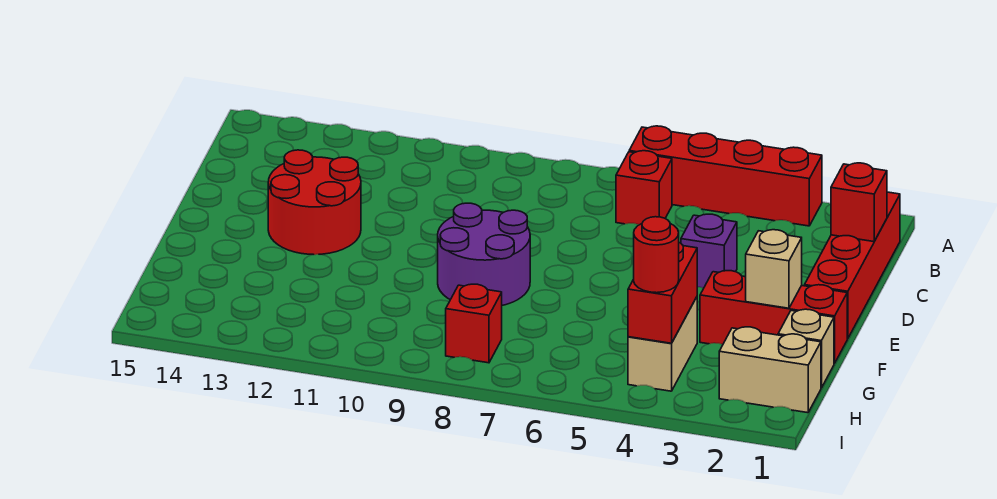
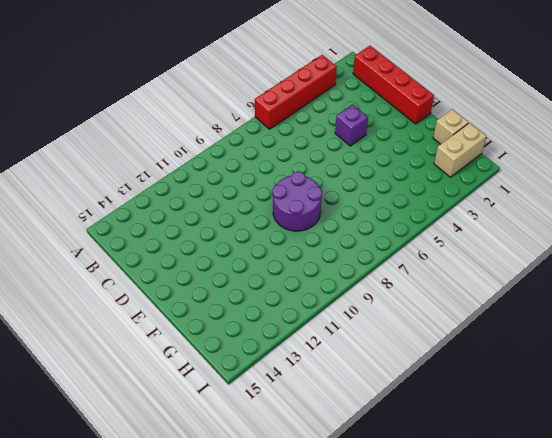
none -> red brick B6 level 1
none -> red round brick D12:E13 level 1
none -> red brick F1:F3 level 1

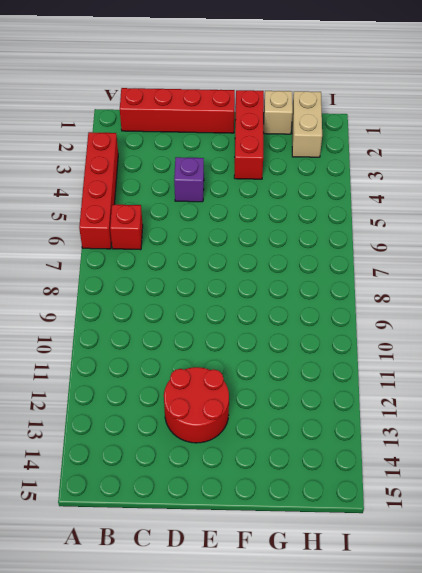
none -> purple round brick E8:F9 level 1
none -> tan brick G4:H4 level 1
none -> red brick H8 level 1

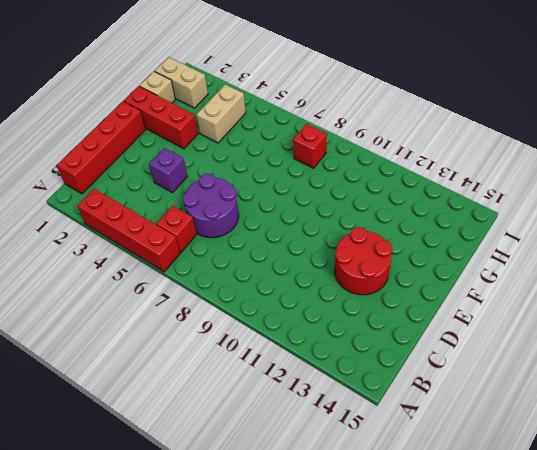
purple round brick C6:D7 level 1 -> purple round brick E8:F9 level 1
none -> red brick C1 level 2
none -> tan brick F2 level 2
none -> red brick G4:H4 level 2

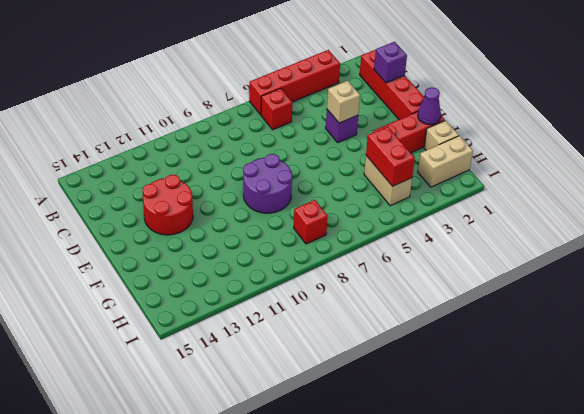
purple brick C1 level 2 -> red brick C1 level 2
tan brick D4 level 2 -> tan brick F2 level 2
purple cone F1 level 2 -> none
none -> red round brick H4 level 3

